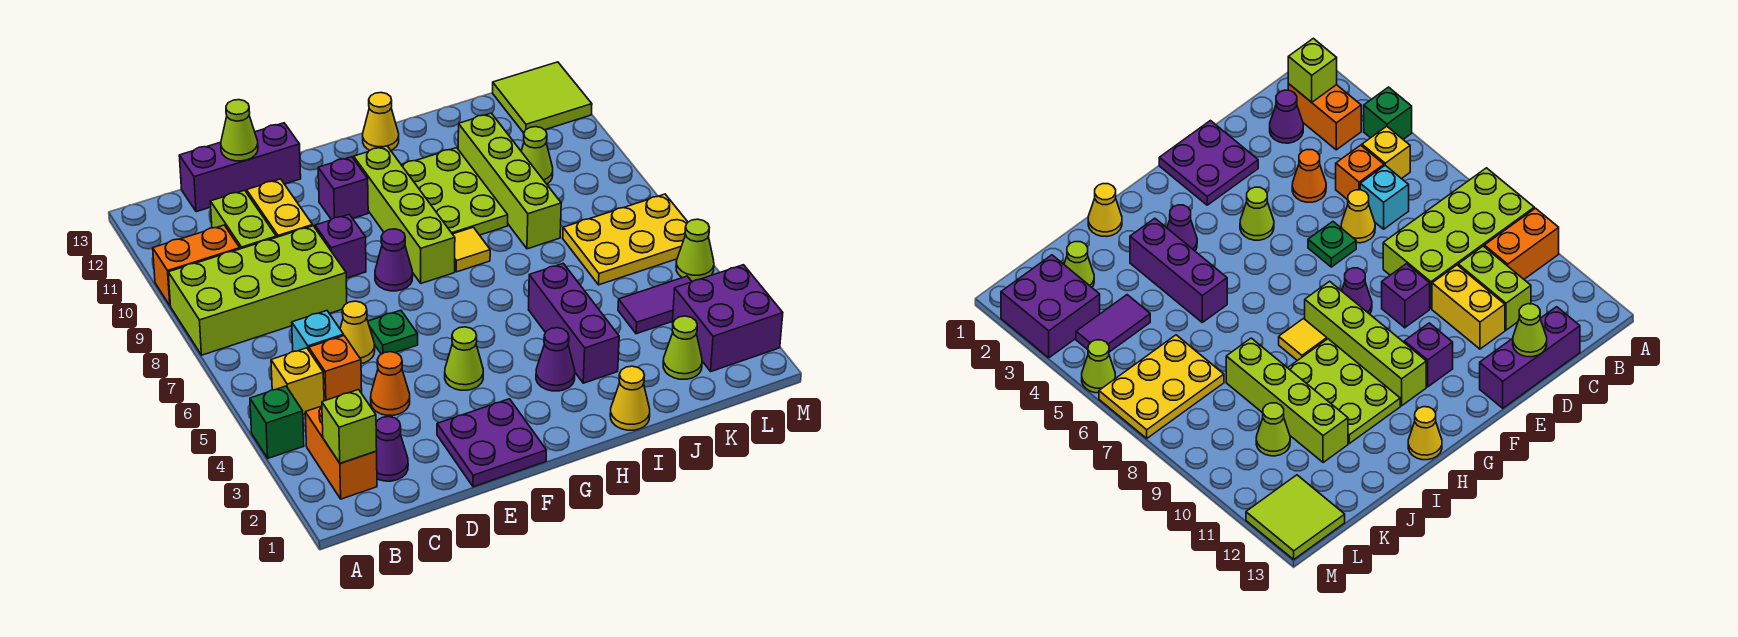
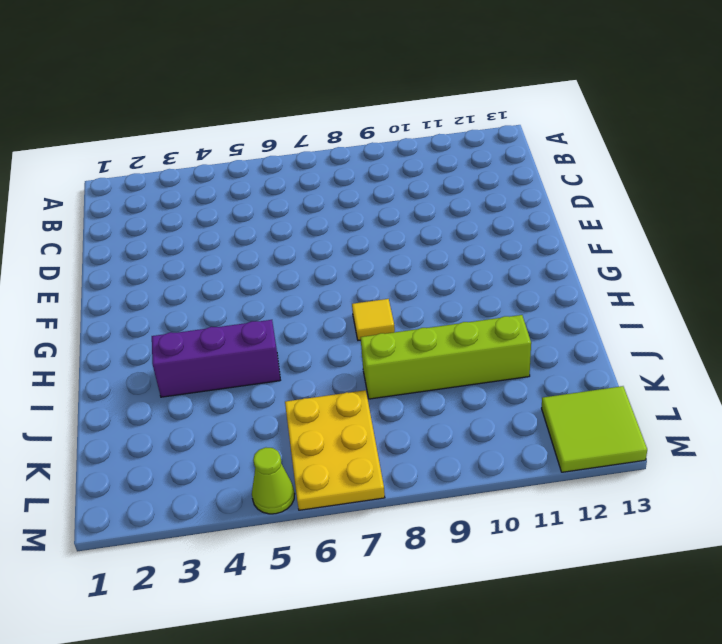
none -> green brick A4 level 1
none -> lime brick A8:D9 level 1
none -> orange brick A10:B10 level 1
none -> orange brick B2:B3 level 1

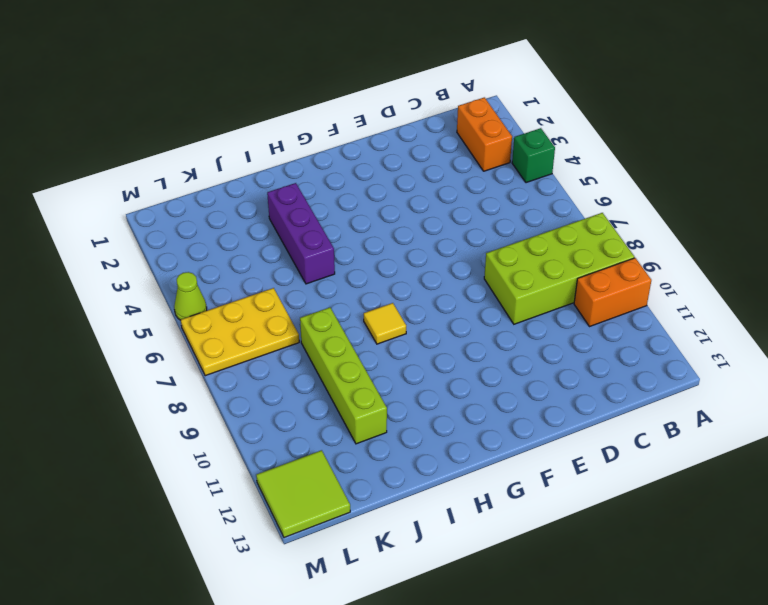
none -> yellow brick B5 level 1
none -> purple cone C2 level 1
none -> orange brick C5 level 1
none -> cyan brick C6 level 1

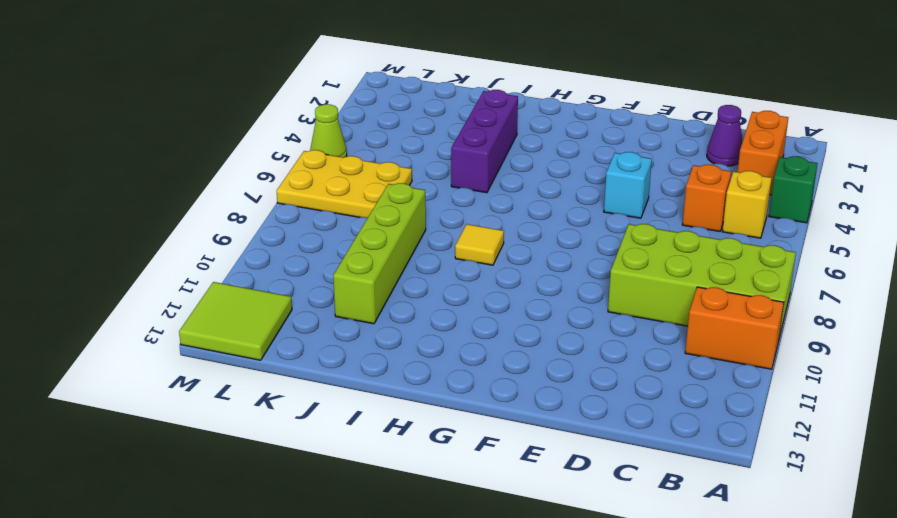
cyan brick E5 level 1 -> cyan brick C6 level 1
none -> lime brick C10:C11 level 1
none -> purple brick C13:E13 level 1
none -> orange cone D4 level 1
none -> yellow cone D6 level 1

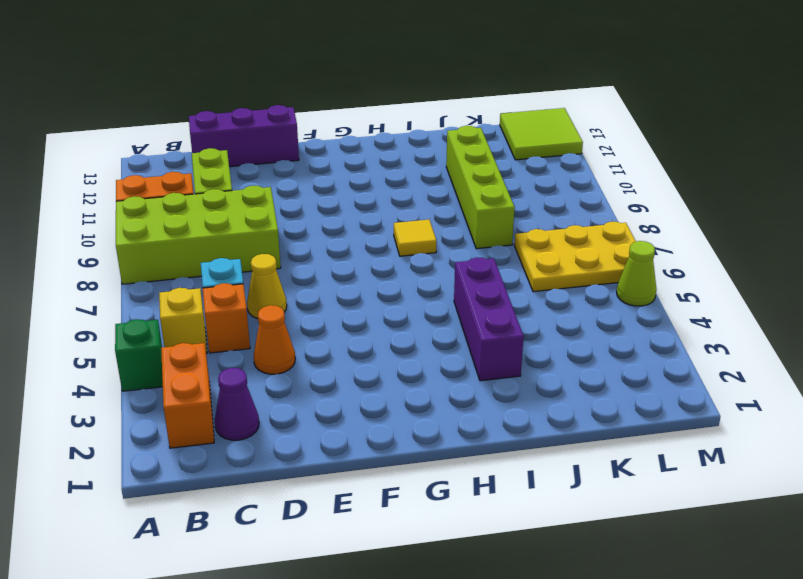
none -> yellow brick D10:D11 level 1
none -> purple plate E1:F2 level 1
none -> green plate E6 level 1
none -> purple brick E9 level 1

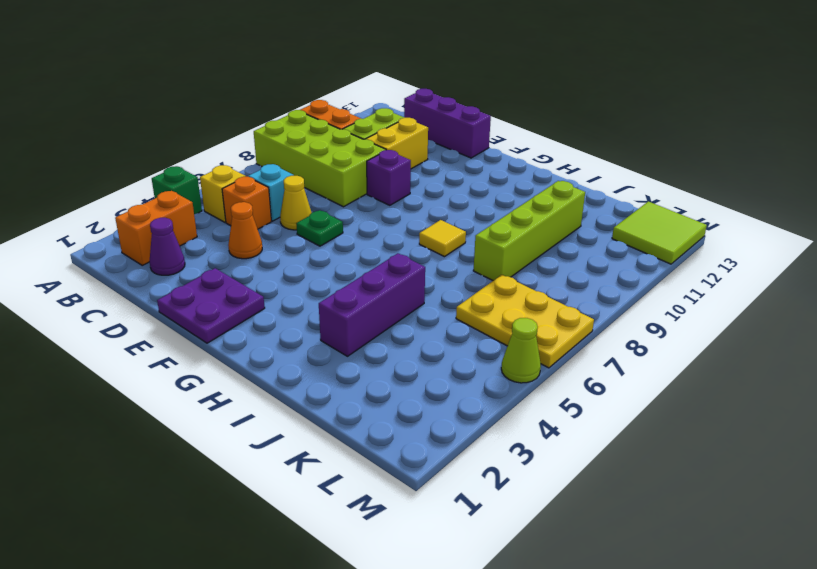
none -> lime cone F4 level 1
none -> purple cone F8 level 1
none -> purple brick F11 level 1
none -> lime brick G8:G11 level 1

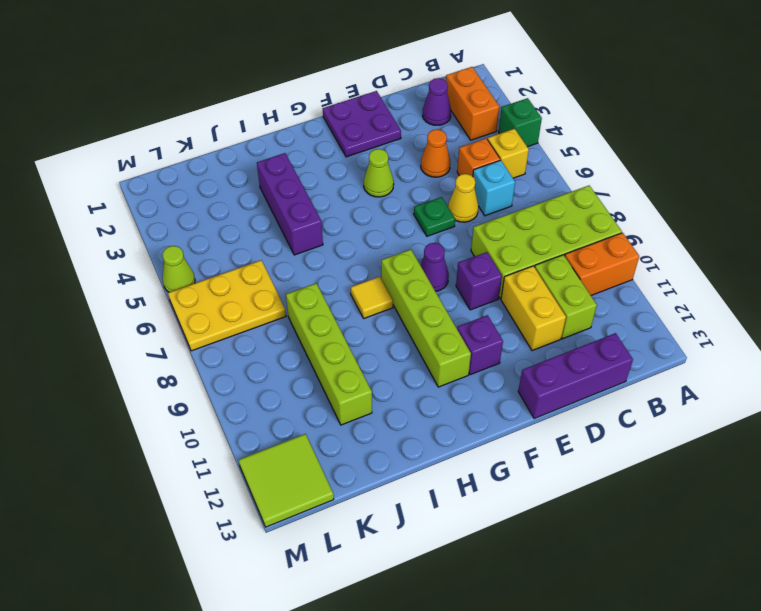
none -> purple cone H3 level 1
none -> lime plate H9:I11 level 1
none -> yellow cone H13 level 1
none -> yellow cone I1 level 1

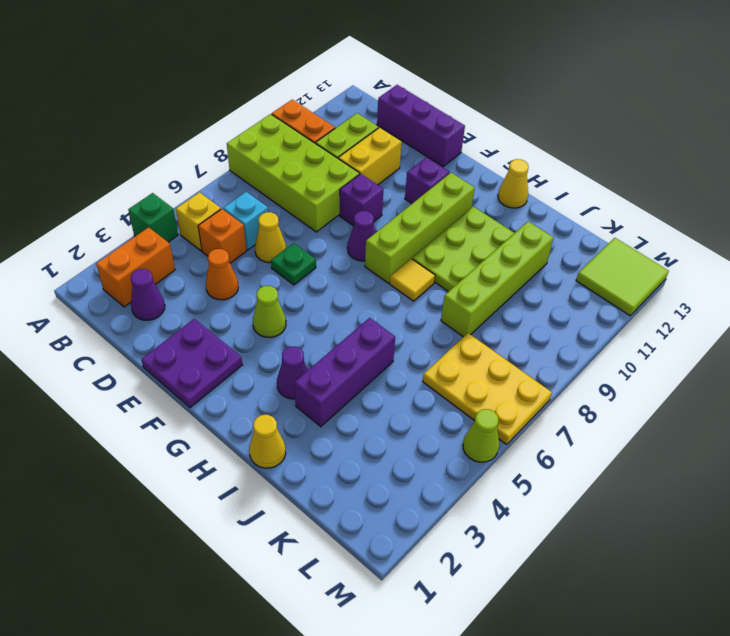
none -> lime cone K2 level 1
none -> purple tile K4:L4 level 1
none -> lime cone K10 level 1
none -> purple brick L2:M3 level 1

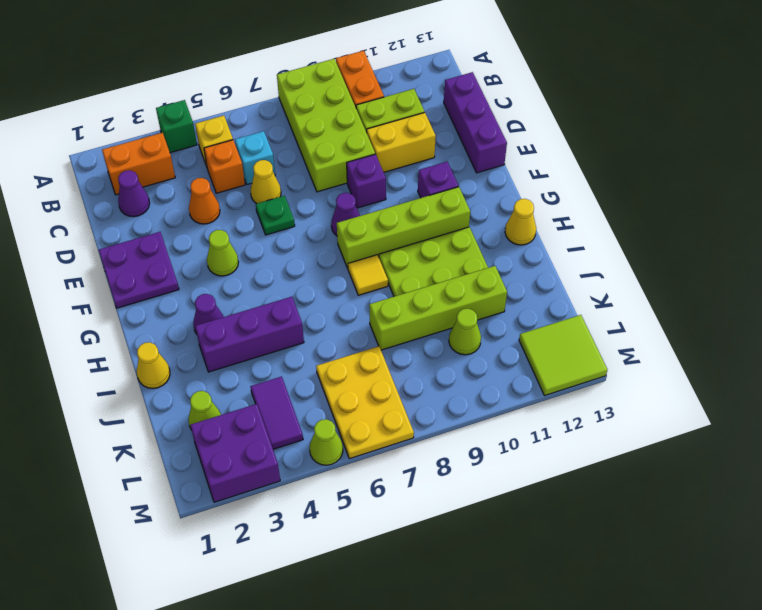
none -> lime brick B2 level 2
none -> lime cone D13 level 2

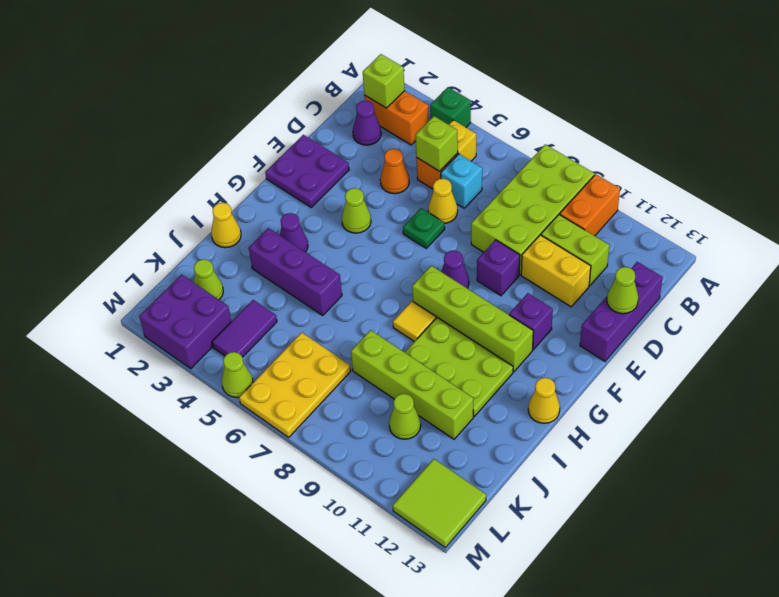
lime brick C5 level 2 -> none

